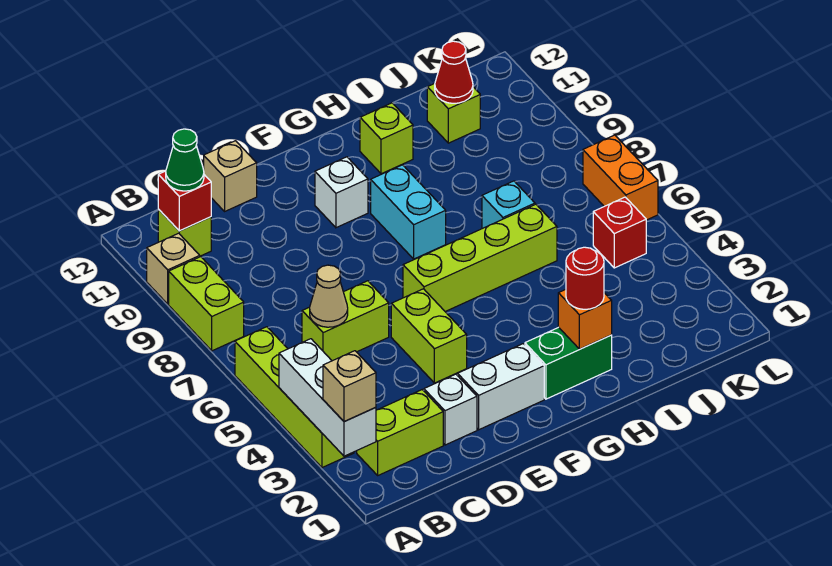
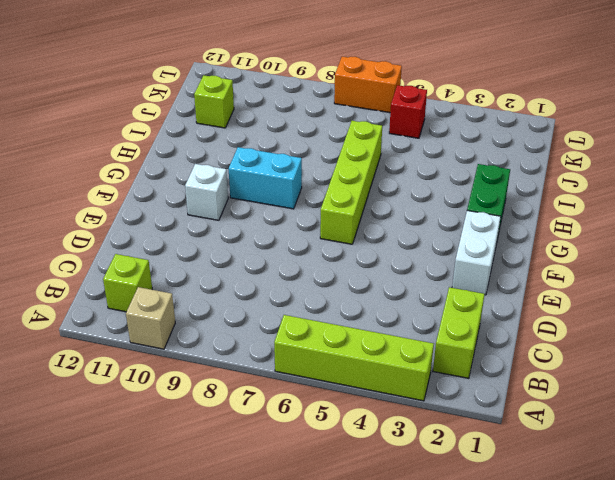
none -> lime brick A8:A9 level 1
none -> lime brick C6:D6 level 1
none -> white brick D2 level 1

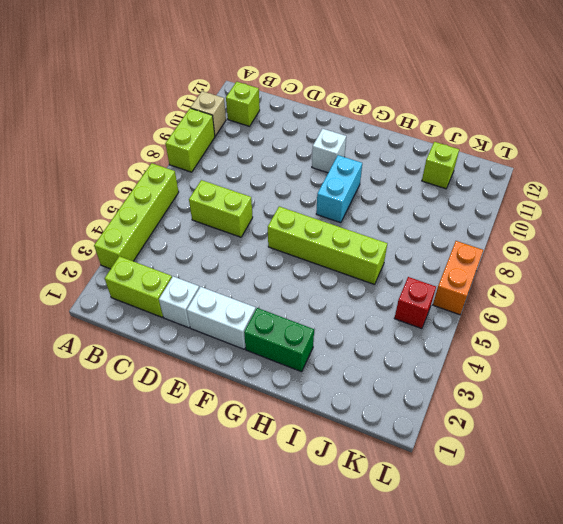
none -> tan brick D12 level 1
none -> lime brick E4:E5 level 1
none -> lime brick H11 level 1

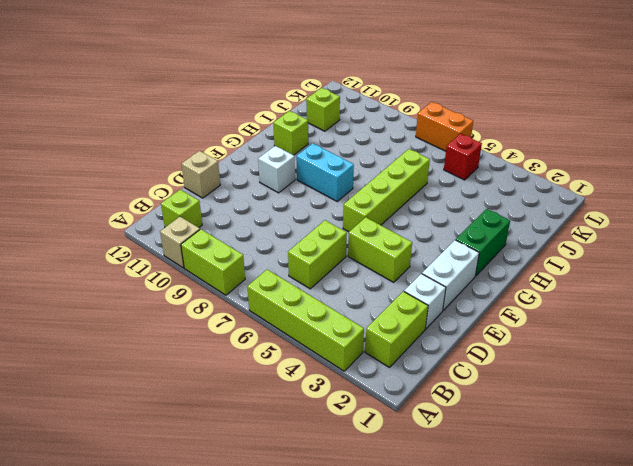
none -> cyan brick I7 level 1
none -> white brick A2:A4 level 2
none -> red brick B11 level 2

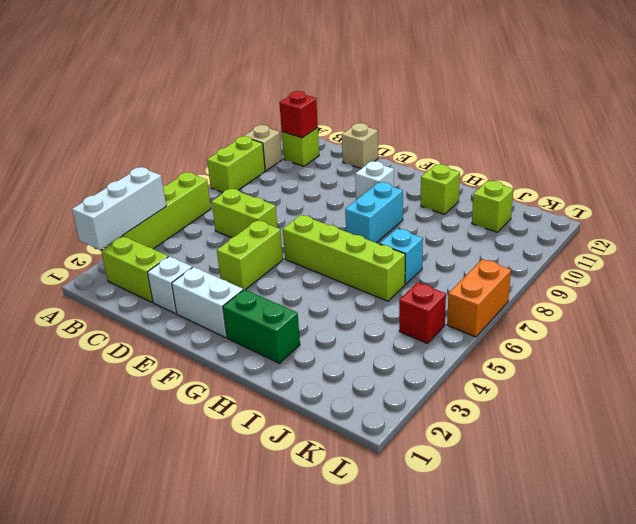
none -> tan cone C6 level 2
none -> orange brick H2 level 2
none -> red cone J11 level 2

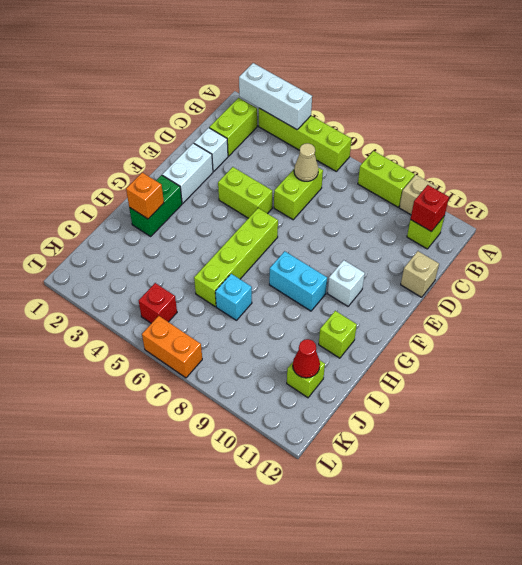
none -> tan brick A2 level 3
none -> green cone B11 level 3
none -> red round brick H2 level 3

